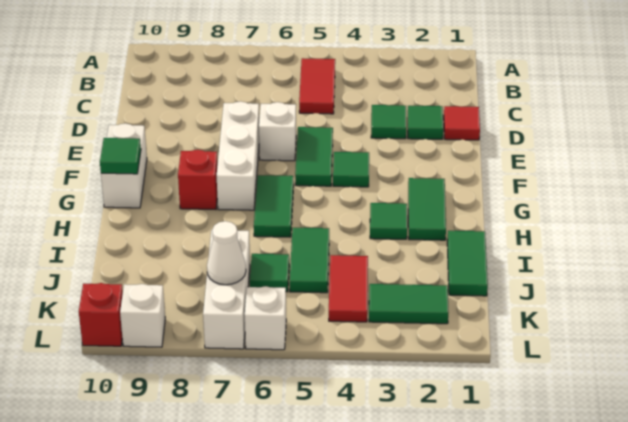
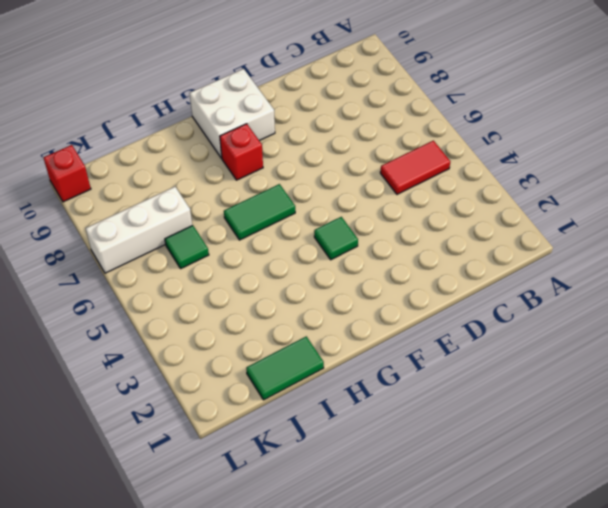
white brick F9:G10 level 1 -> white brick F10:G10 level 1
none -> red tile D1 level 1
none -> green tile D2 level 1
none -> green tile D3 level 1

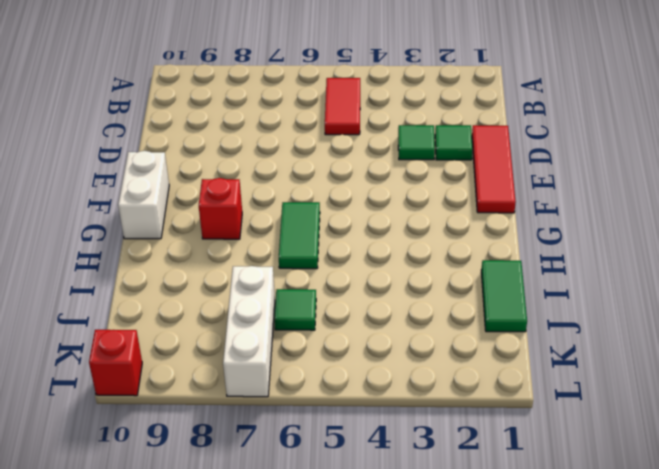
red tile D1:F1 level 1 -> red tile D1 level 1
none -> green tile E5:F5 level 1
none -> white brick E6 level 1
none -> white brick E7:G7 level 1

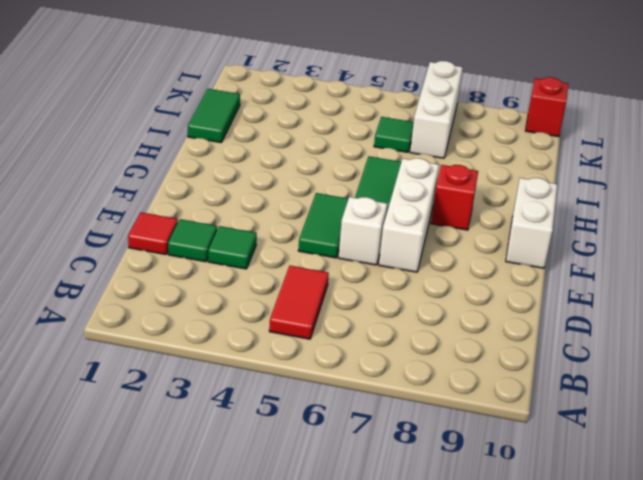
none -> green tile F4 level 1
none -> green tile G2:H2 level 1
none -> green tile H3 level 1

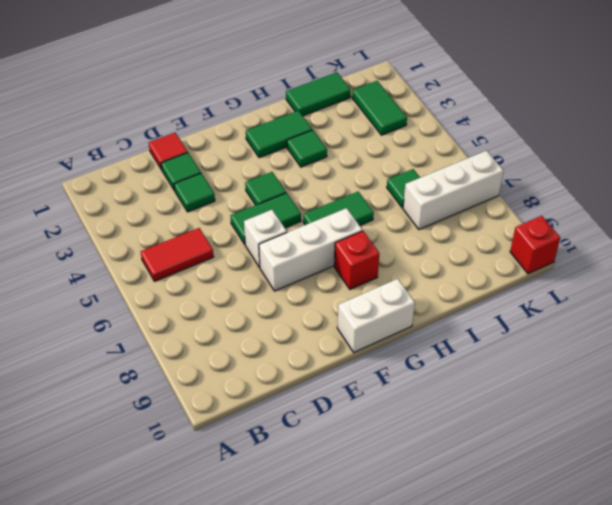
none -> green tile I5:J5 level 1
none -> red tile J4:K4 level 1
none -> white brick L6 level 1

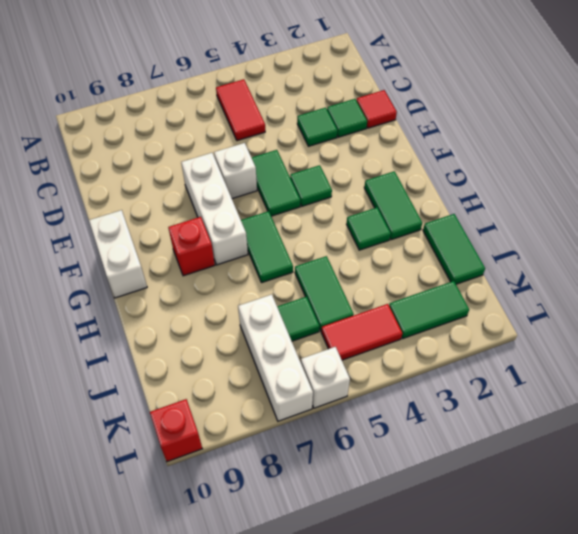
red tile K4:K5 level 1 -> red tile J4:K4 level 1
none -> white brick L9 level 1
none -> green tile G10 level 2
none -> white cone K7 level 2

